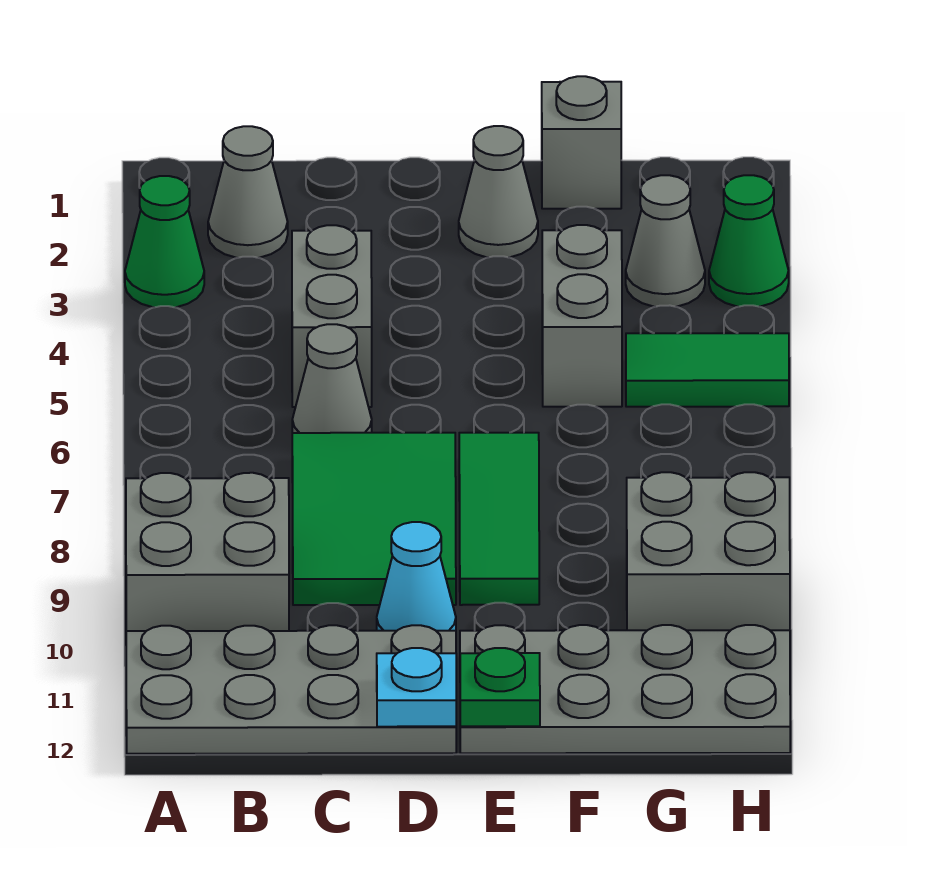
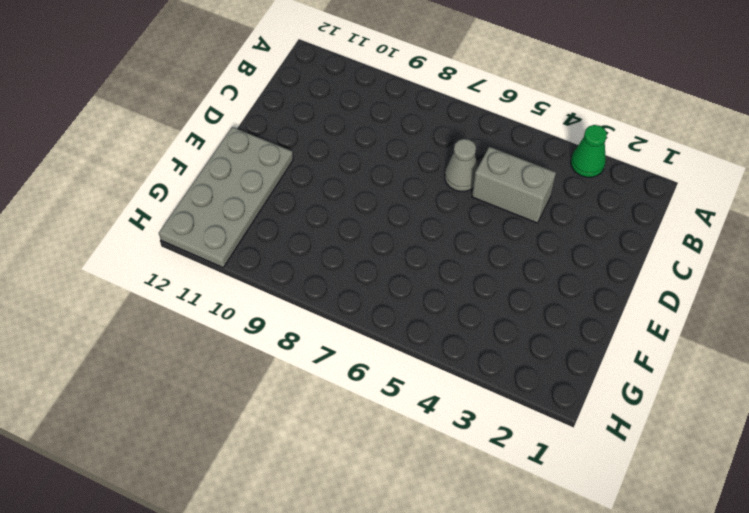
none -> grey brick A9:B10 level 1
none -> grey plate A11:D12 level 1
none -> grey cone B2 level 1

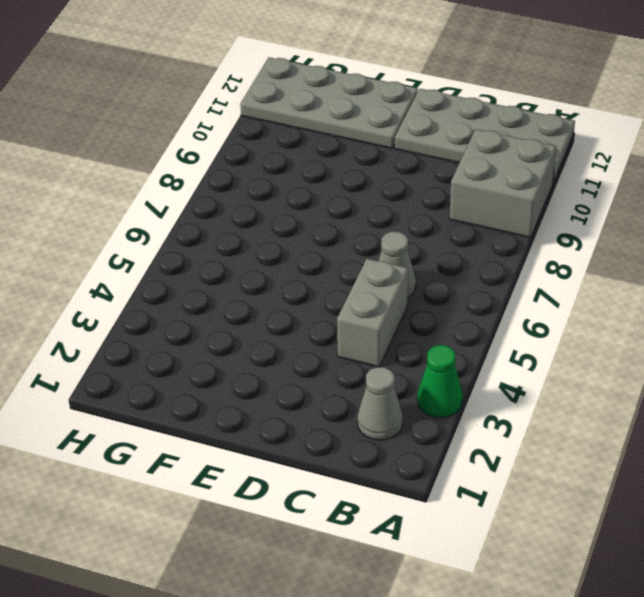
none -> green tile C7:D9 level 1
none -> cyan cone D10 level 1
none -> grey cone E2 level 1

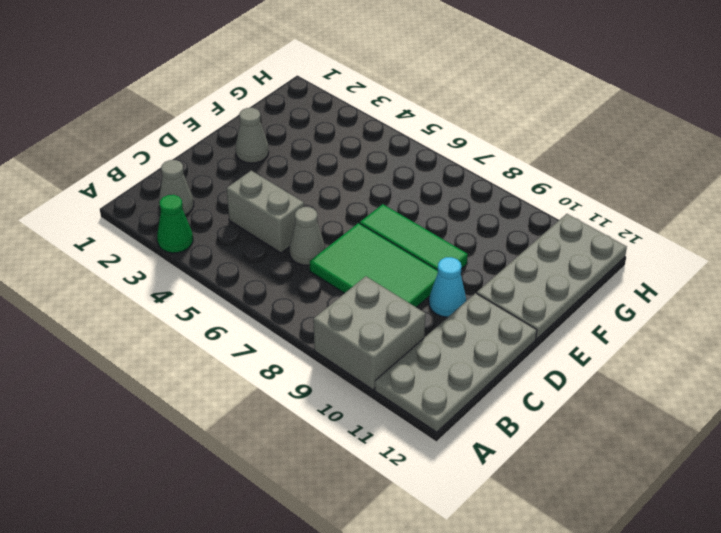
none -> grey brick F1 level 1
none -> grey brick F4:F5 level 1
none -> grey cone G3 level 1

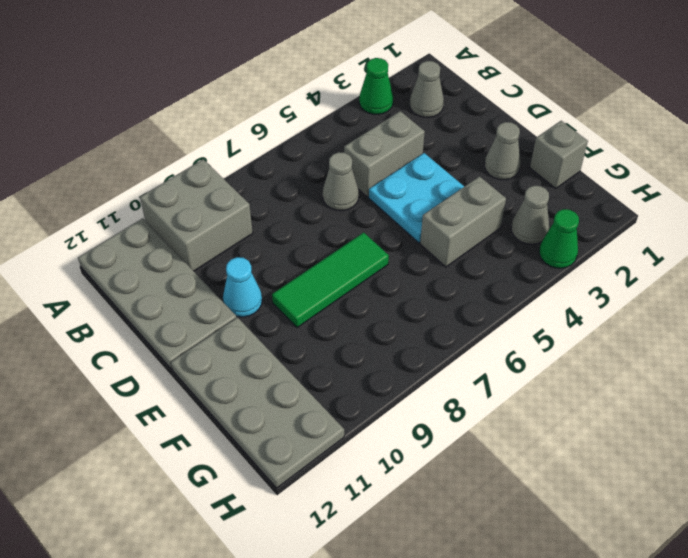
cyan plate D4:E5 level 1 -> none
none -> green tile C7:D9 level 1
none -> green tile G5:H5 level 1
none -> grey brick G9:H10 level 1

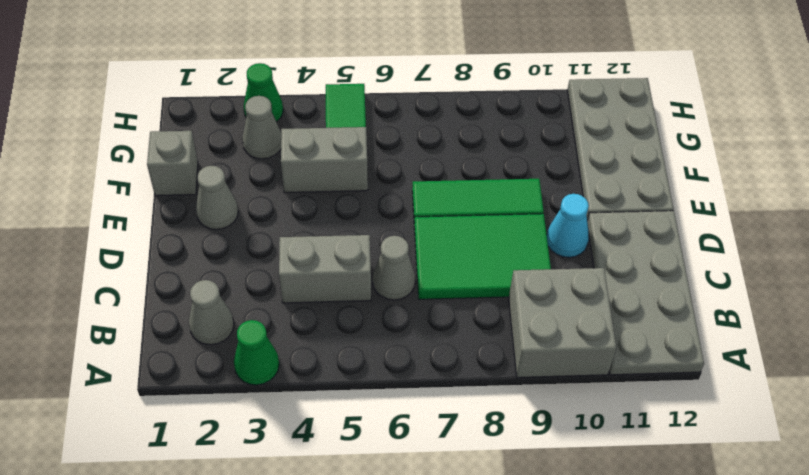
none -> grey brick G9:H10 level 1
none -> cyan plate D12 level 2
none -> green plate E12 level 2

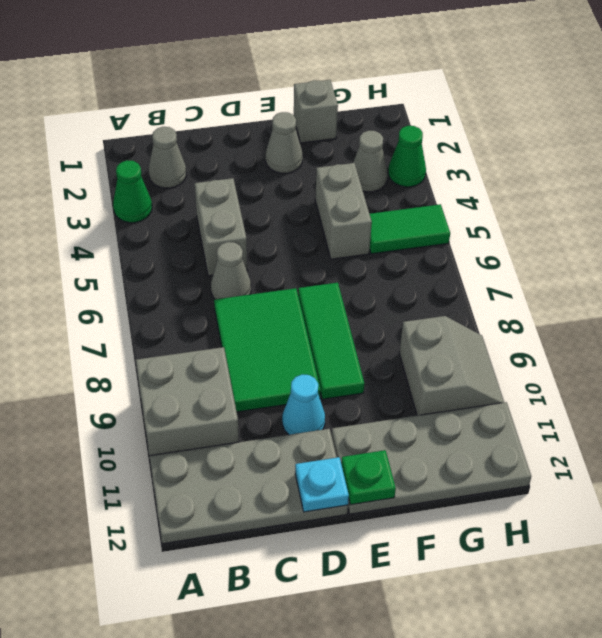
grey slope G9:H10 level 1 top G -> grey brick G9:H10 level 1

